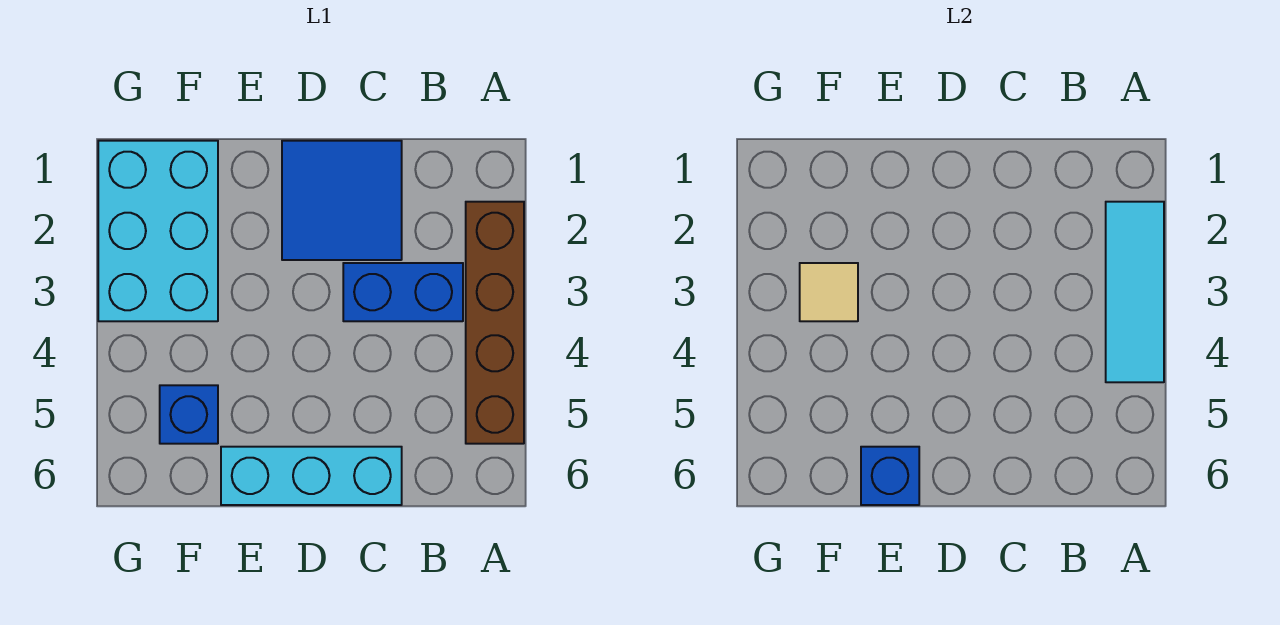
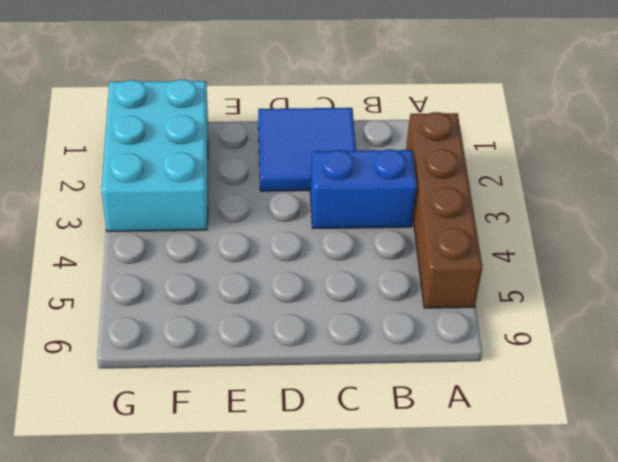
none -> cyan brick C6:E6 level 1
none -> blue brick F5 level 1

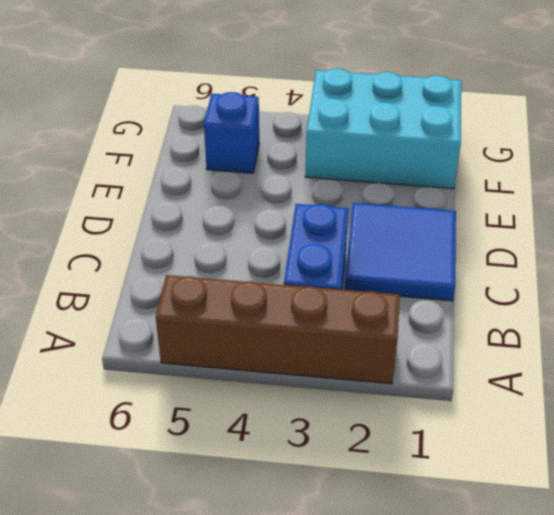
none -> cyan brick C6:E6 level 1
none -> cyan tile A2:A4 level 2

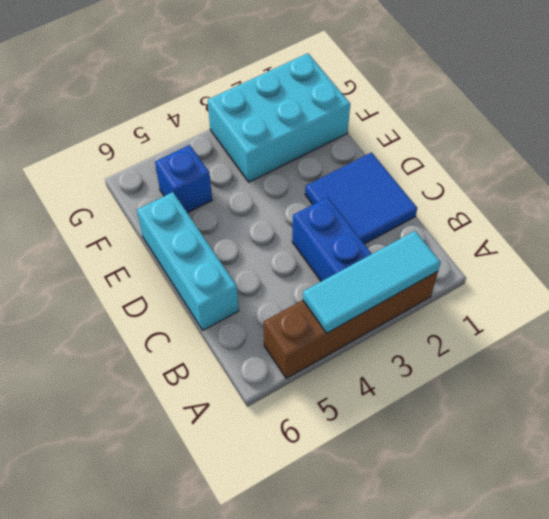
none -> blue brick E6 level 2
none -> tan tile F3 level 2

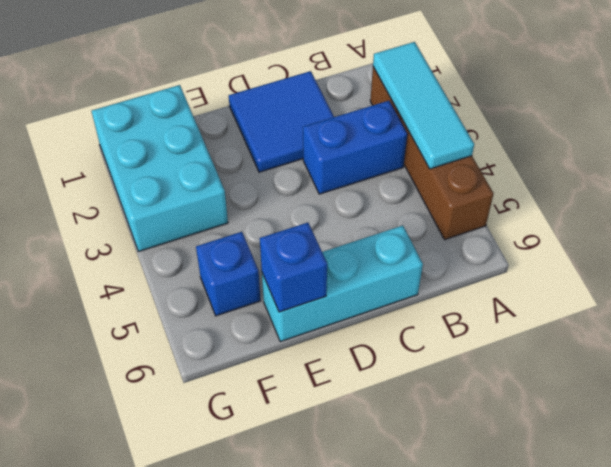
none -> tan tile F3 level 2

